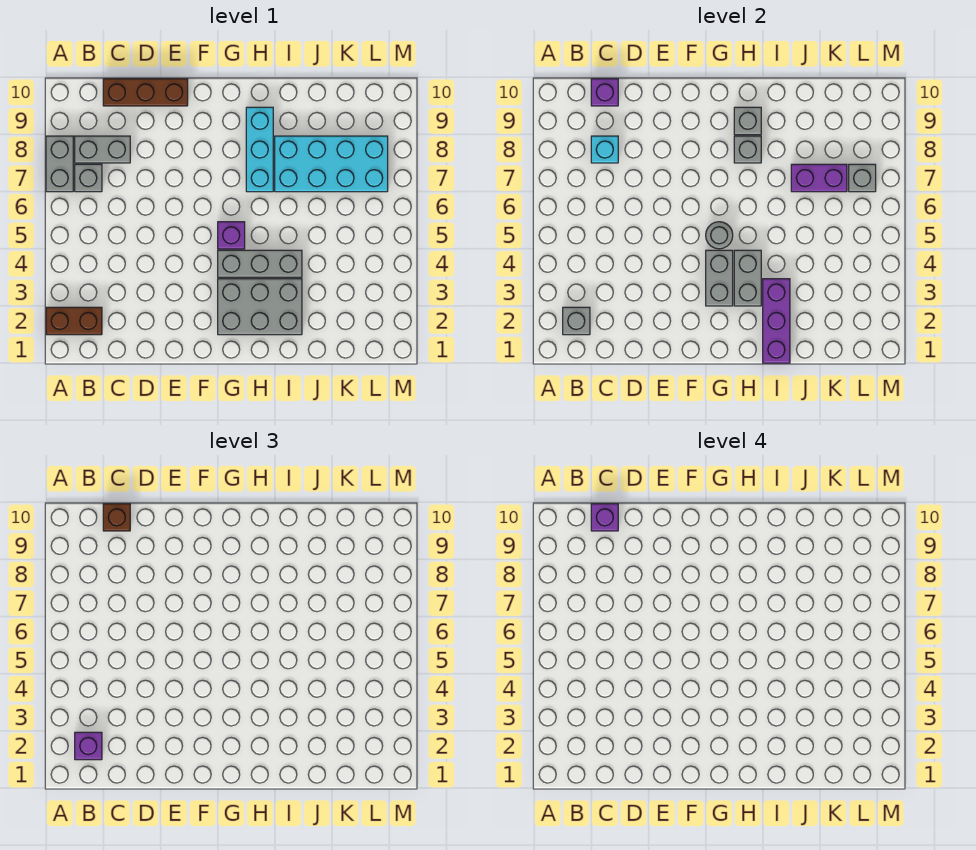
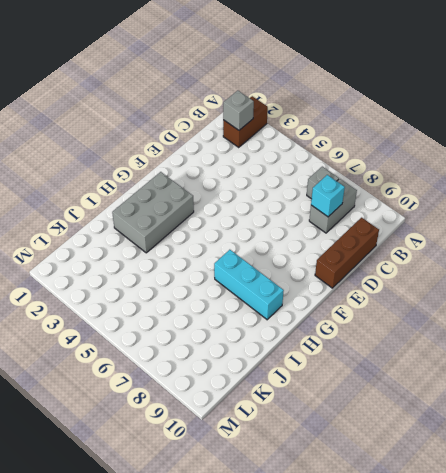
none -> grey brick A7:A8 level 1
none -> grey brick G4:I4 level 1
none -> purple brick G5 level 1

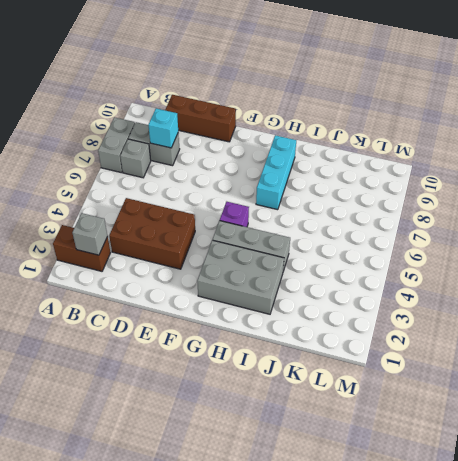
brown brick C3:E4 level 1 -> none
none -> cyan brick I7:L8 level 1
none -> purple brick C10 level 2
none -> grey brick G3:G4 level 2

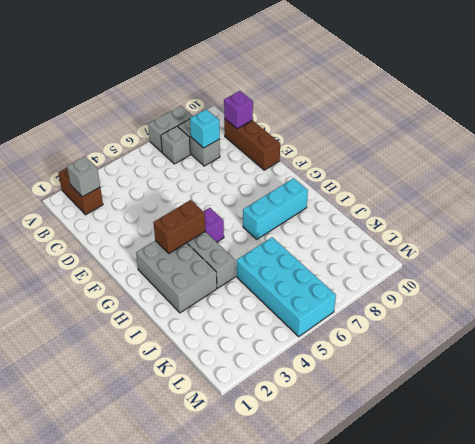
brown brick G3:G4 level 2 -> grey brick G3:G4 level 2
cyan brick J5:M6 level 1 -> cyan brick I7:L8 level 1
none -> grey round brick G5 level 2
none -> grey brick H3:H4 level 2
none -> grey brick H8 level 2

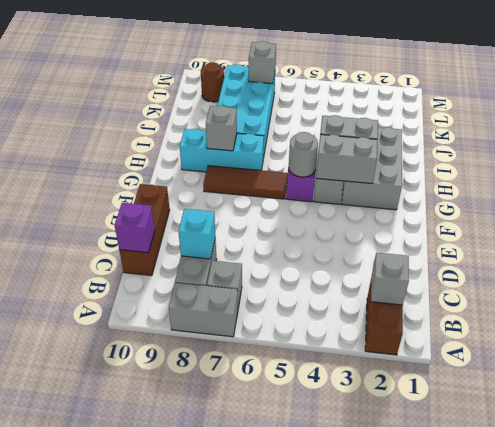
brown tile G6:G8 level 1 -> none
brown round brick L9 level 1 -> none
none -> grey brick H9 level 2
none -> purple brick I1:I3 level 2
none -> purple brick J7:K7 level 2

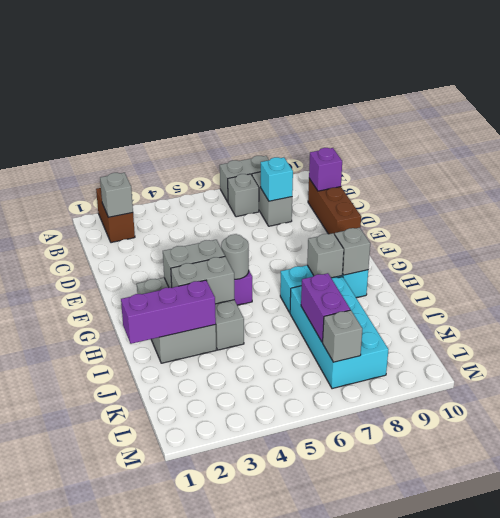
none -> purple brick B2 level 3
none -> brown brick C10 level 3
none -> purple brick C10 level 4

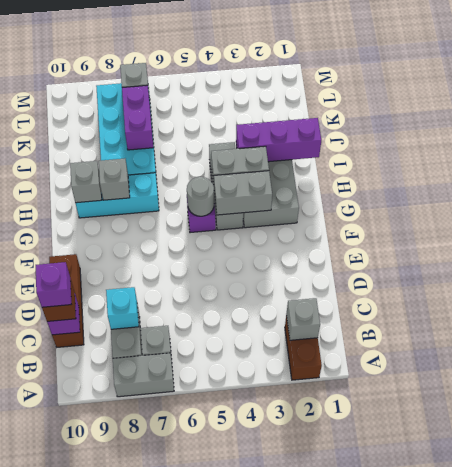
none -> purple brick B2 level 3

